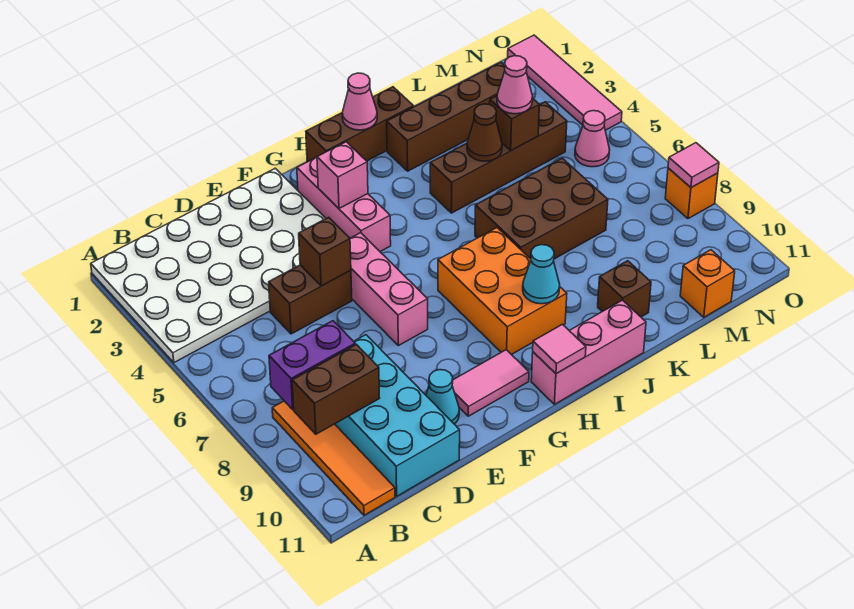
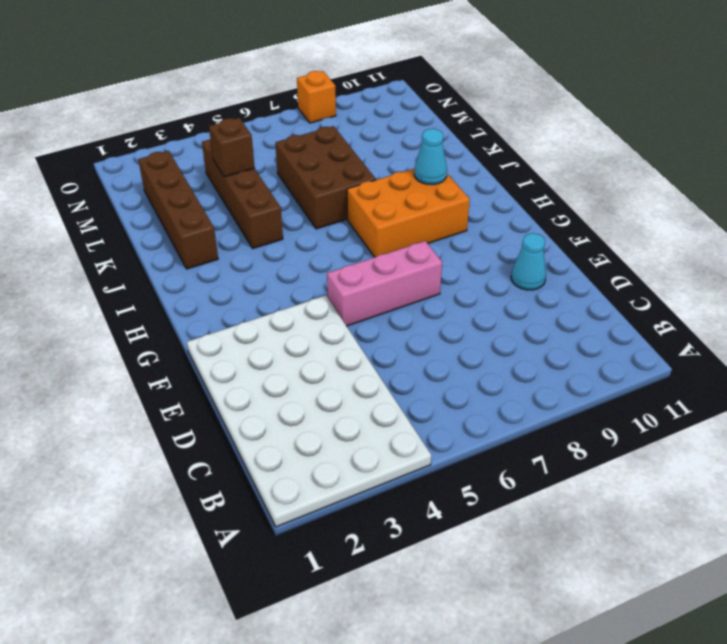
none -> orange tile B8:B11 level 1
none -> cyan brick C8:D11 level 1
none -> brown brick D5:E5 level 1
none -> pink tile F10:G10 level 1

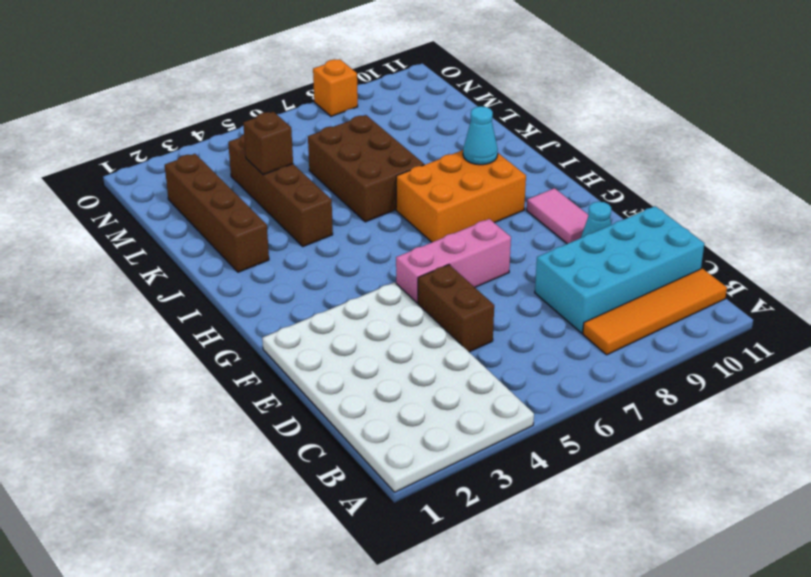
none -> pink brick G2:G4 level 1
none -> brown brick H1:J1 level 1
none -> pink brick H11:J11 level 1
none -> brown brick K10 level 1

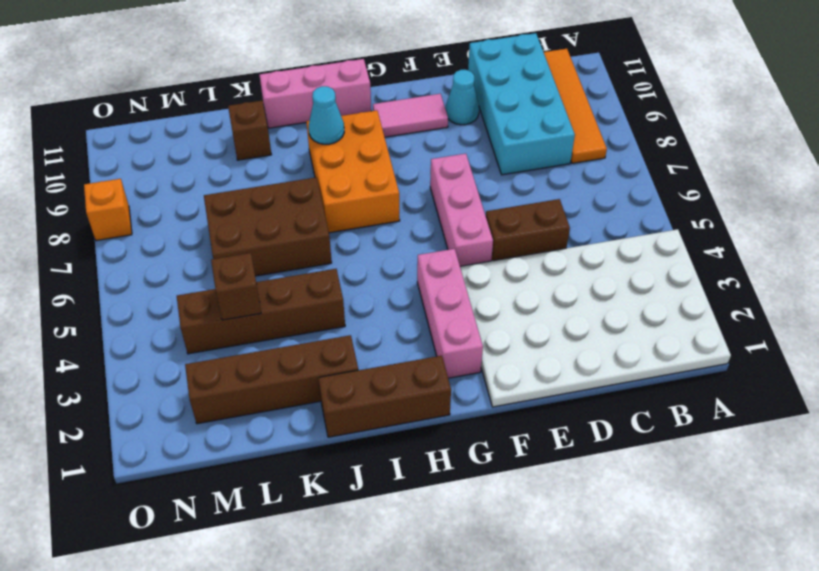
none -> orange brick M11 level 1
none -> pink cone N5 level 1
none -> pink tile O1:O4 level 1
none -> purple brick B8:C8 level 2

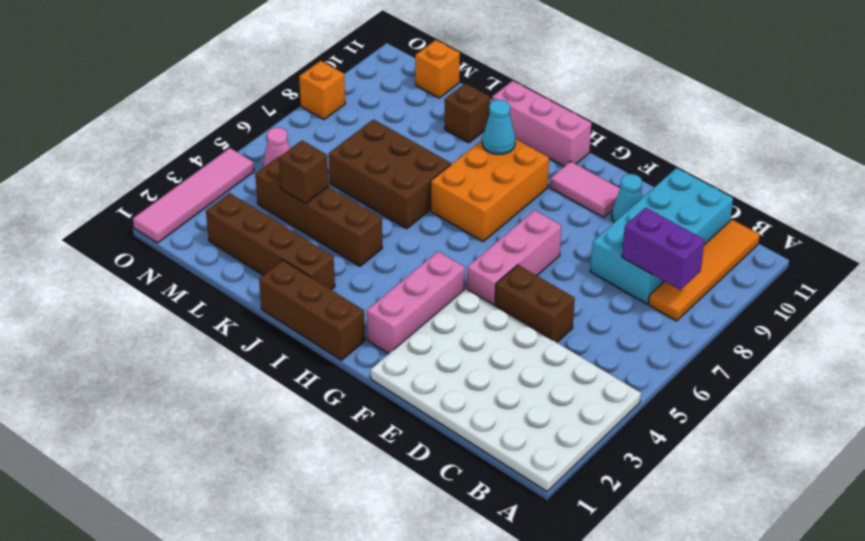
none -> brown brick B9:C9 level 2
none -> brown brick E5 level 2
none -> pink brick G3 level 2
none -> pink tile H11 level 2

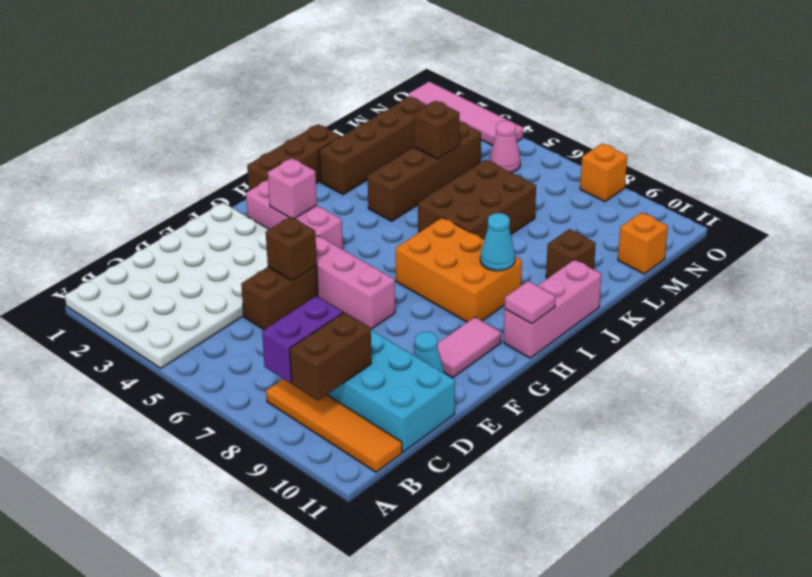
none -> pink cone I1 level 2
none -> brown cone K4 level 2
none -> pink tile O8 level 2
none -> pink cone L4 level 3

